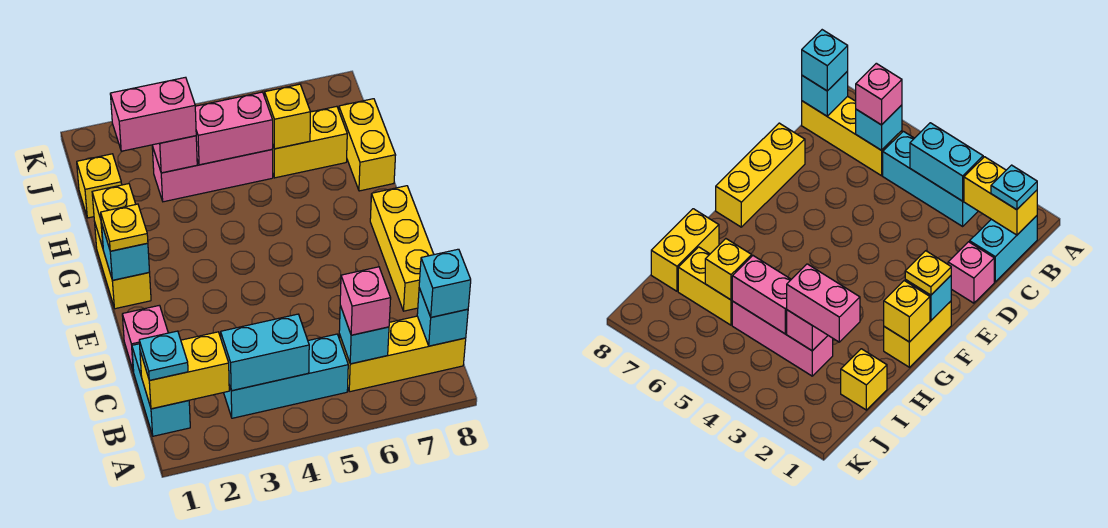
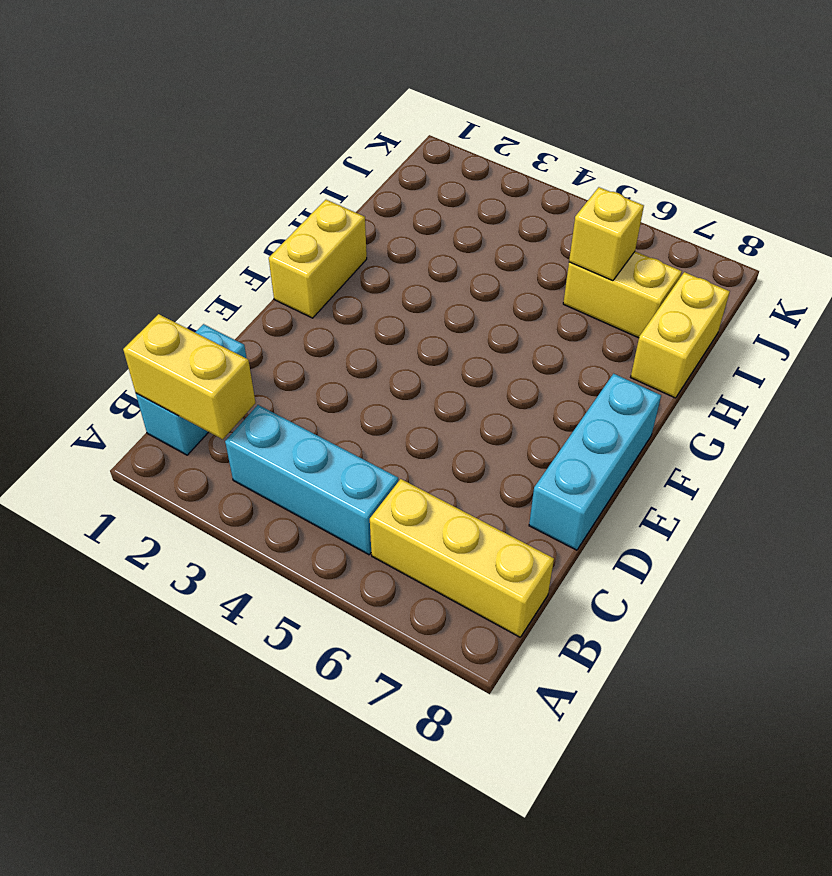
cyan brick D8:F8 level 1 -> yellow brick D8:F8 level 1
none -> pink brick D1 level 1
none -> yellow brick I1 level 1
none -> pink brick I3:I5 level 1

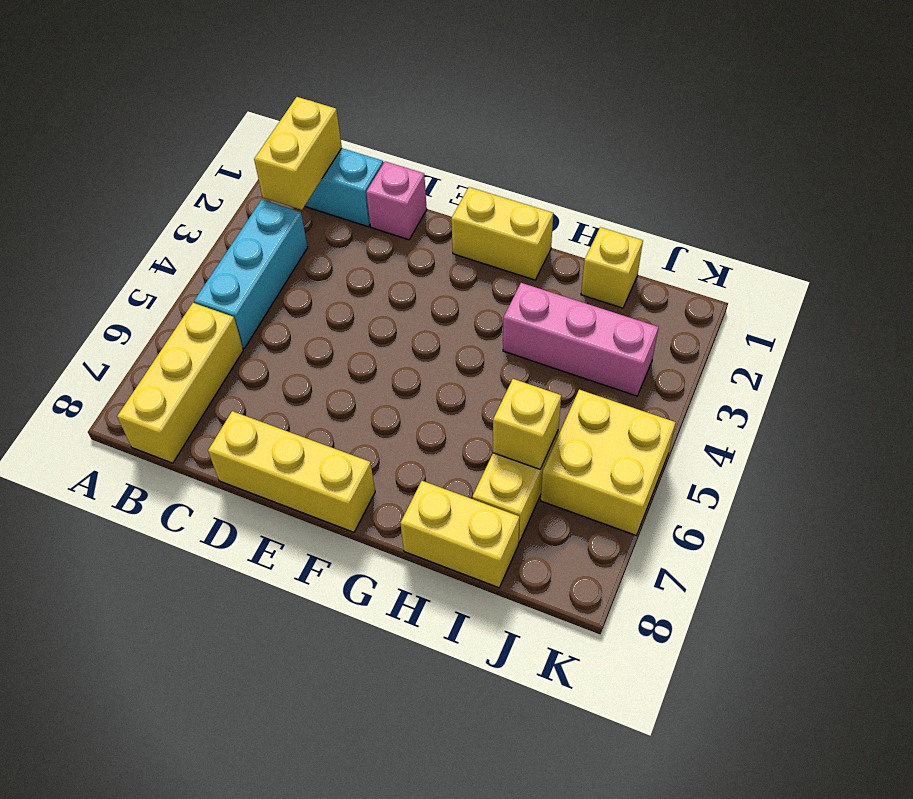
pink brick H3:J3 level 1 -> pink brick I3:I5 level 1
yellow brick J5:K6 level 1 -> none
none -> cyan brick B3:B4 level 2
none -> cyan brick B6 level 2
none -> cyan brick B8 level 2

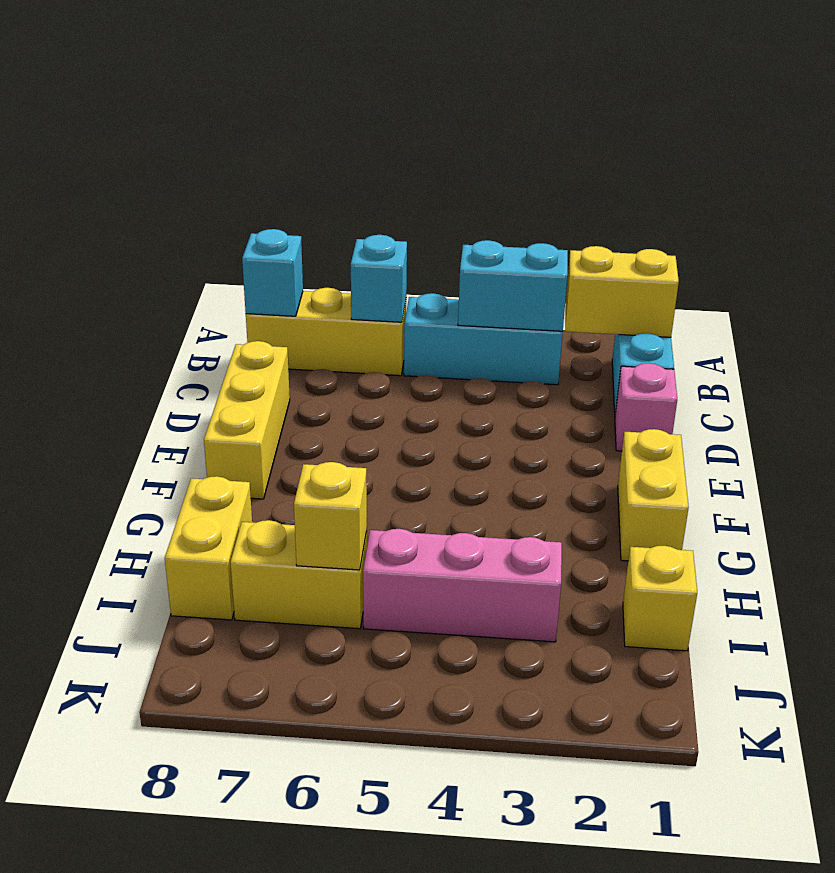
none -> cyan brick F1 level 2
none -> yellow brick G1 level 2
none -> pink brick I3 level 2

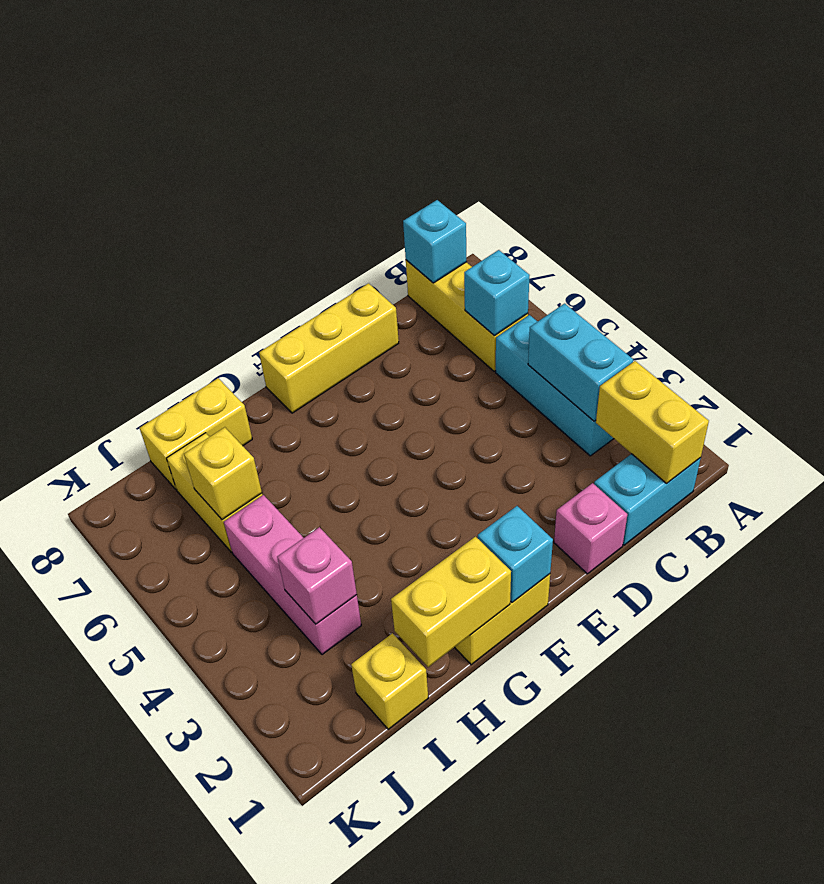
yellow brick G1:H1 level 2 -> yellow brick G1 level 2
none -> pink brick I4:I5 level 2
none -> cyan plate B1 level 3
none -> pink brick B6 level 3

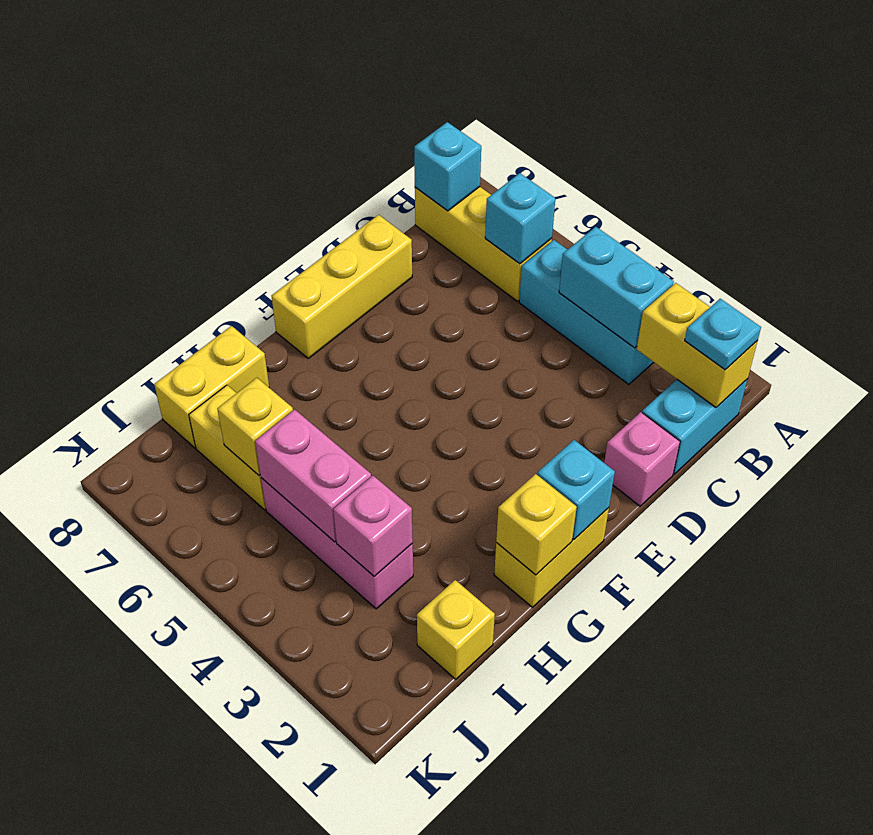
none -> pink brick B6 level 3
none -> cyan brick B8 level 3
none -> yellow plate F1 level 3

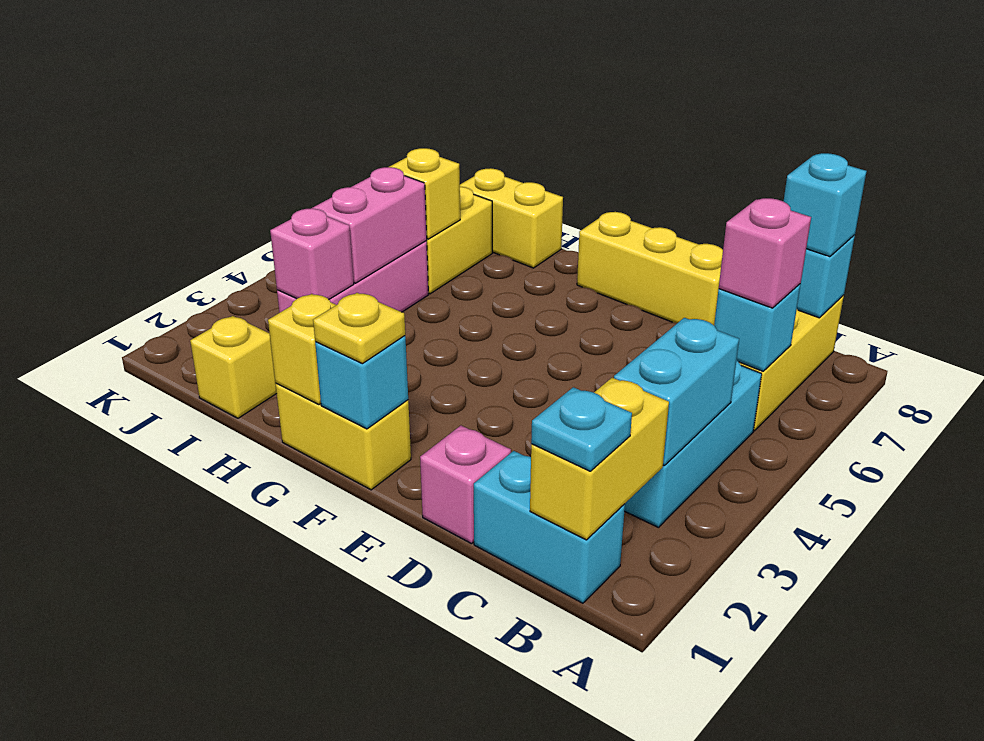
none -> pink brick I2:I3 level 3

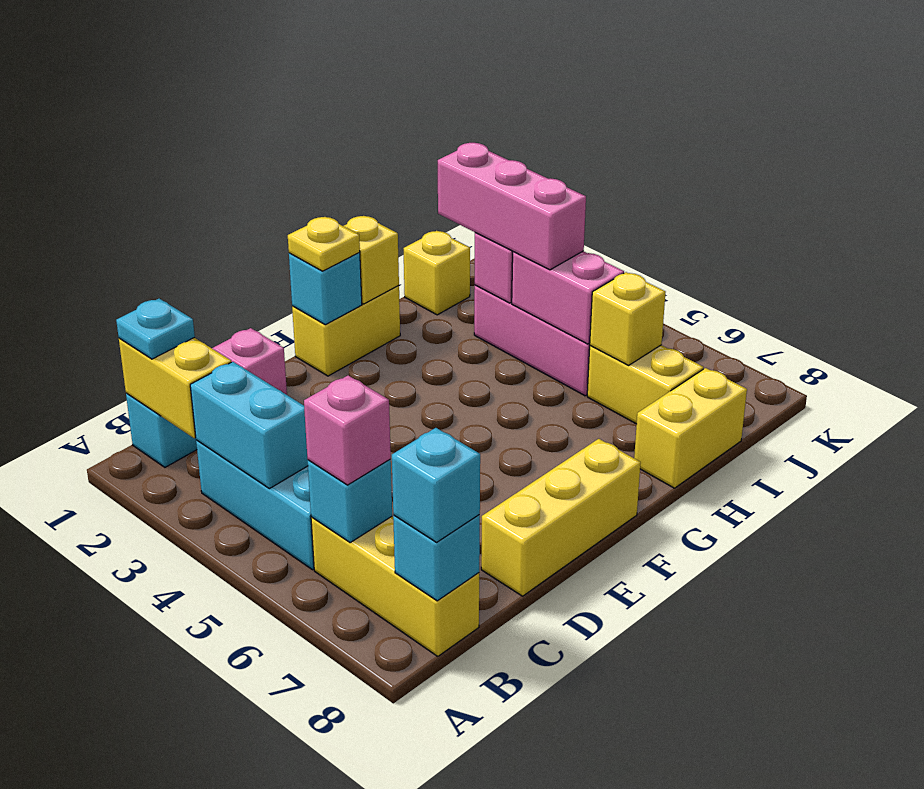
pink brick I2:I4 level 3 -> pink brick I2:I3 level 3

